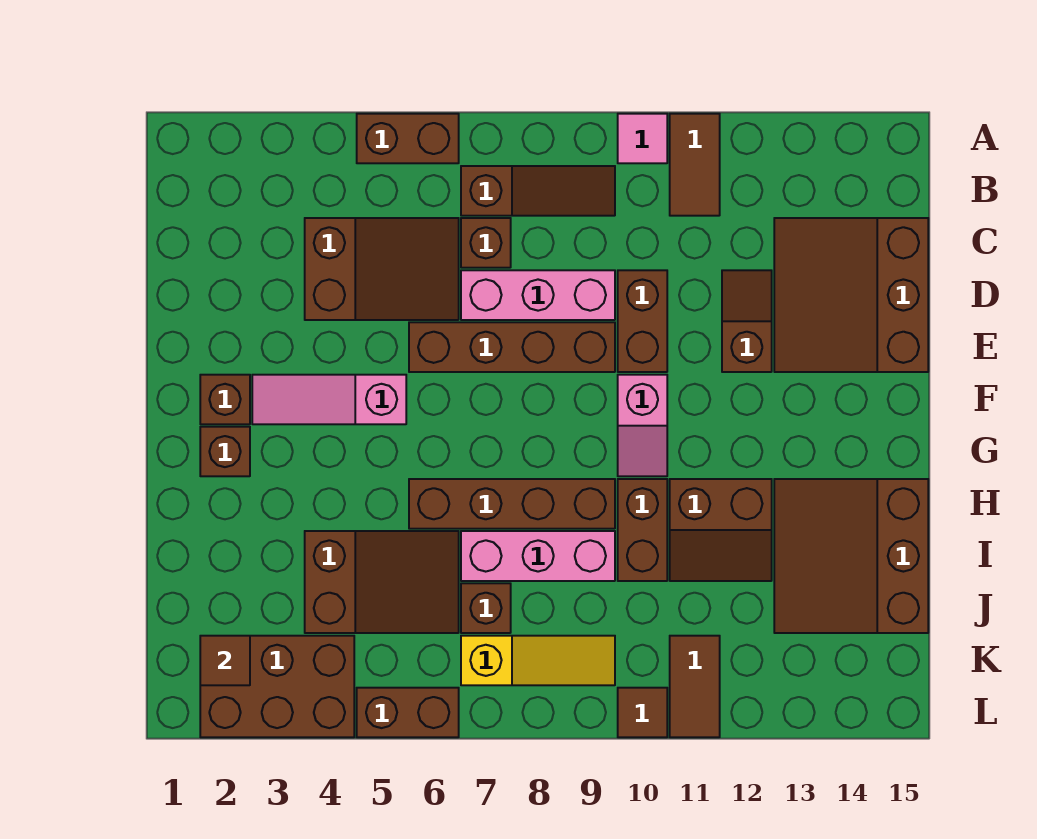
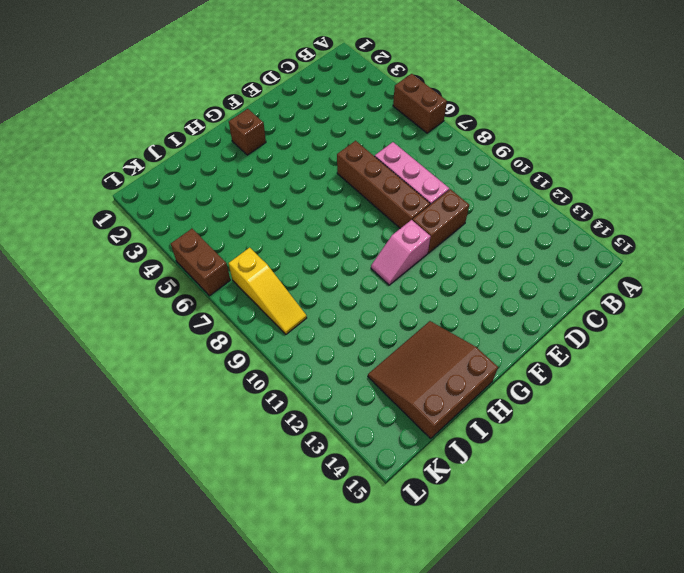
none -> pink tile A10 level 1
none -> brown tile A11:B11 level 1
none -> brown slope B7:B9 level 1 top 7

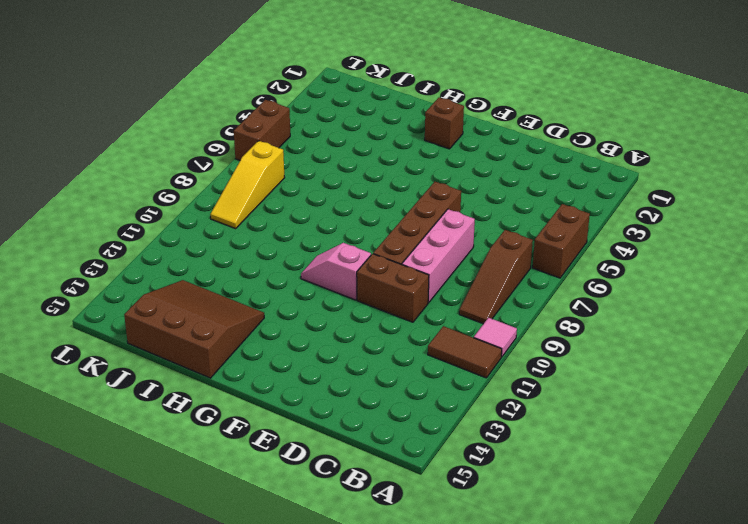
none -> brown slope C4:D6 level 1 top 4
none -> brown brick C7 level 1
none -> brown slope C13:E15 level 1 top 15

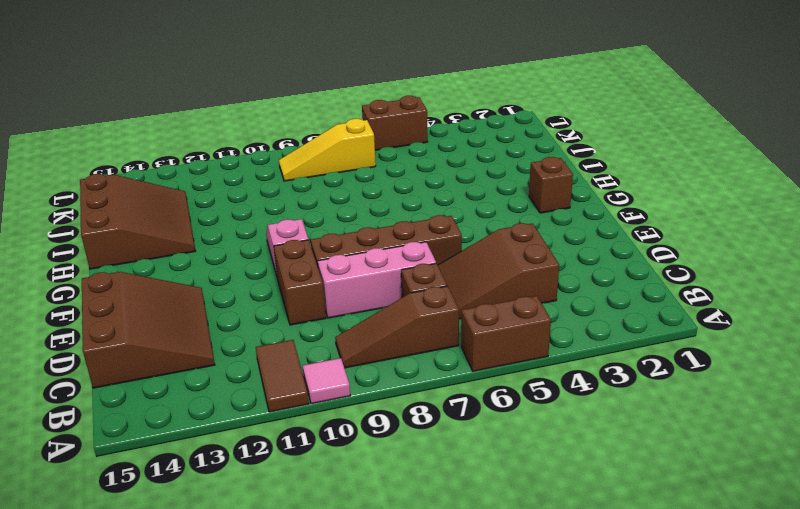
none -> brown slope D12:E12 level 1 top E
none -> brown brick F2 level 1
none -> pink slope F3:F5 level 1 top 5

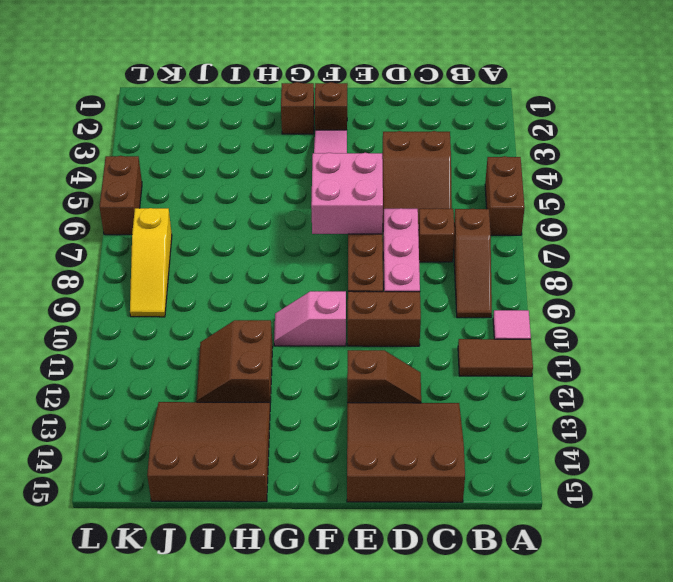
pink brick E6:F7 level 2 -> none
none -> brown brick H6:H9 level 1
none -> brown brick H10:I10 level 1
none -> brown slope I4:J6 level 1 top 4

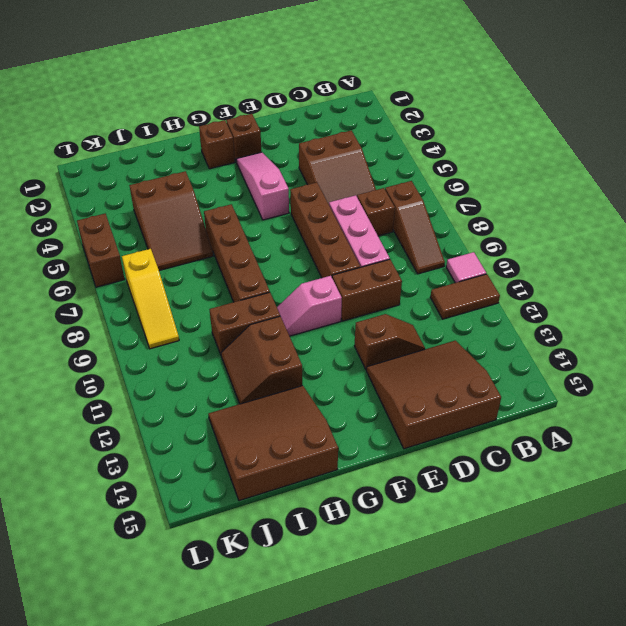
none -> brown brick A5:A6 level 1
none -> pink brick I7:I9 level 1
none -> brown brick J7 level 1

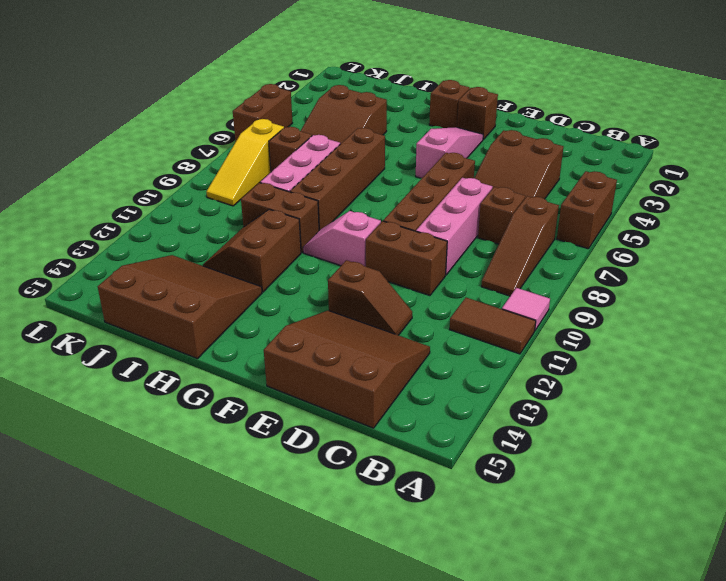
none -> brown brick K2:L4 level 1
none -> brown tile K11:L11 level 1
none -> brown tile L10 level 1

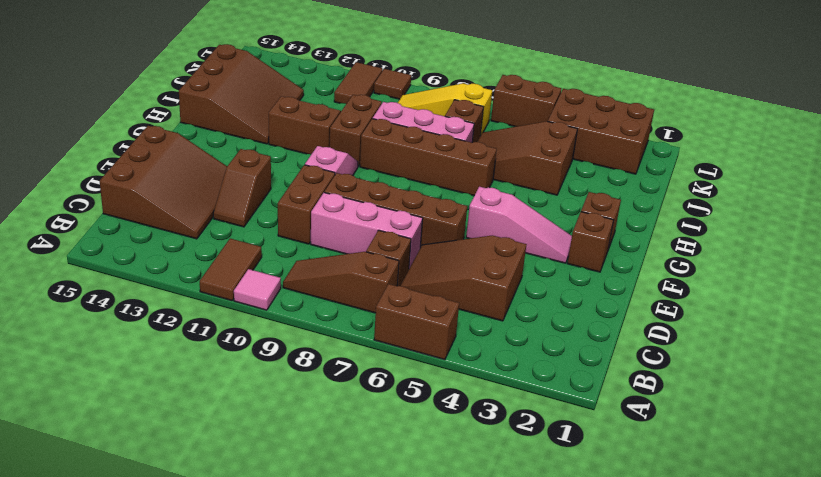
none -> brown tile K2 level 2

